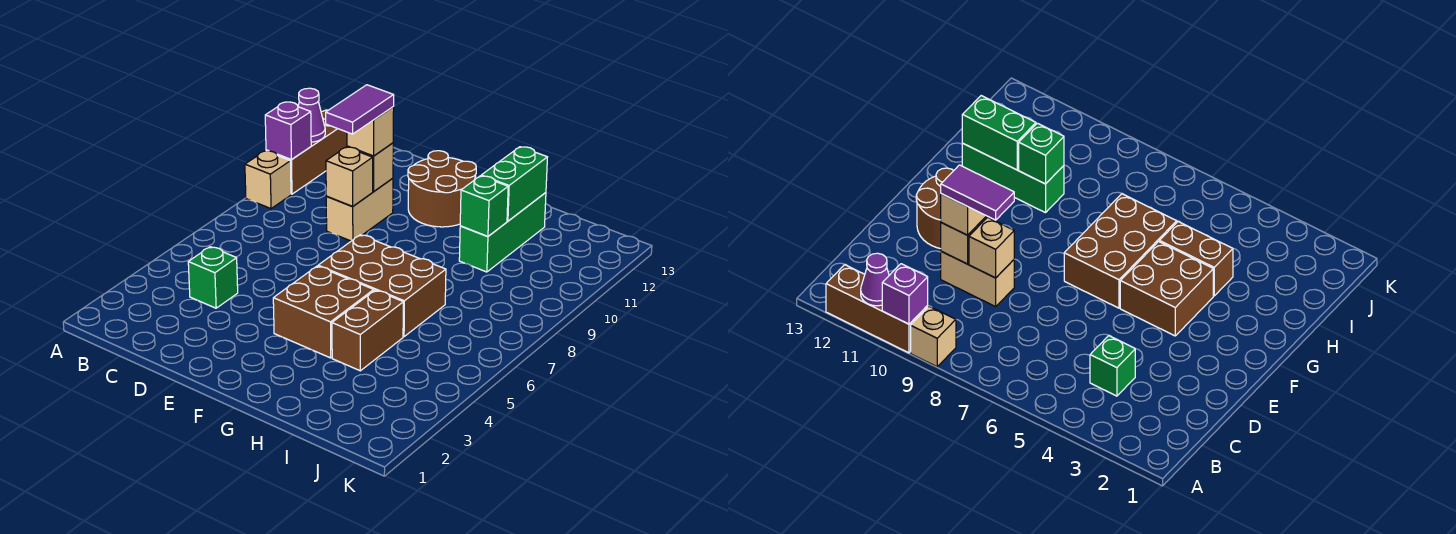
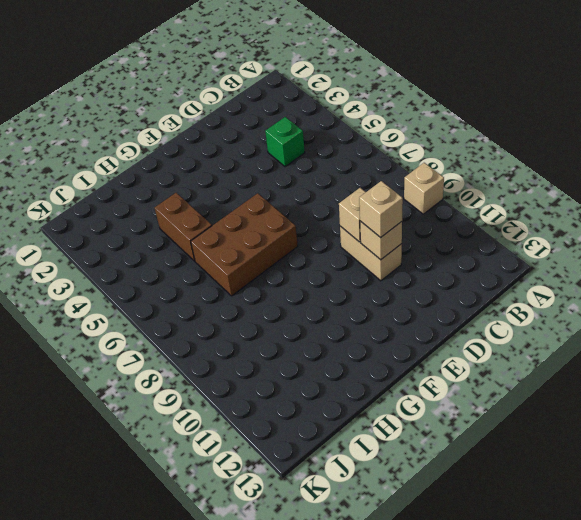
none -> brown brick A10:A12 level 1
none -> brown round brick E11:F12 level 1
none -> brown brick F4:G5 level 1

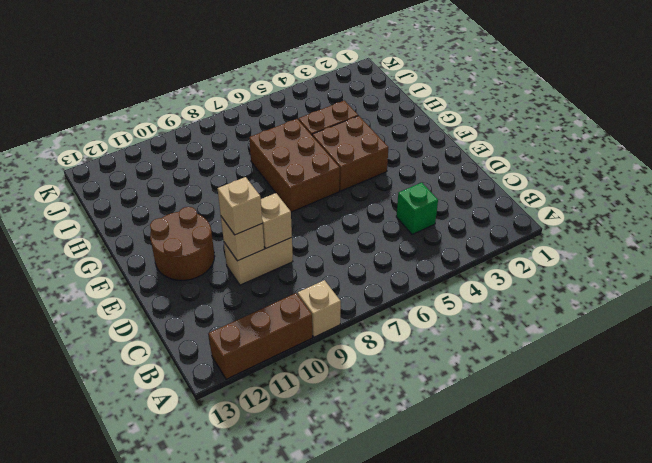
none -> green brick H10:H12 level 1
none -> purple brick A10 level 2
none -> purple cone A11 level 2

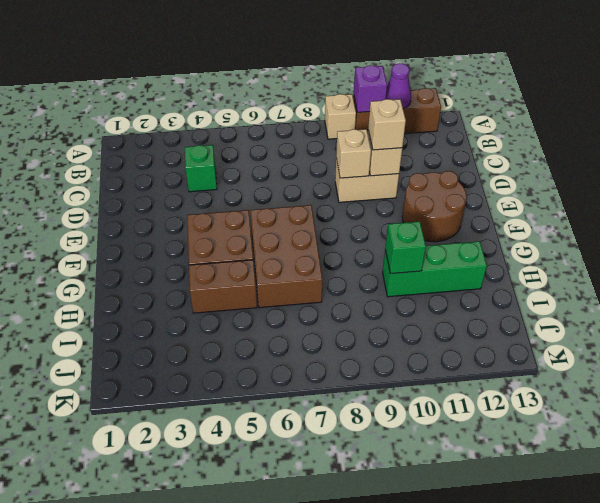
none -> green brick H11:H12 level 2
none -> purple tile D9:D10 level 4

